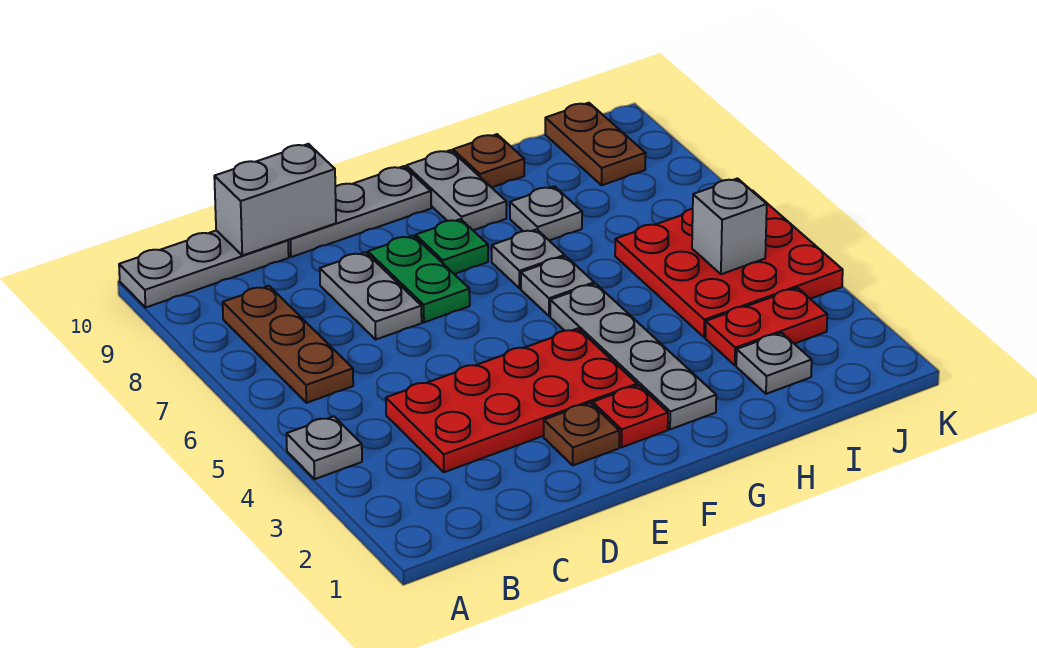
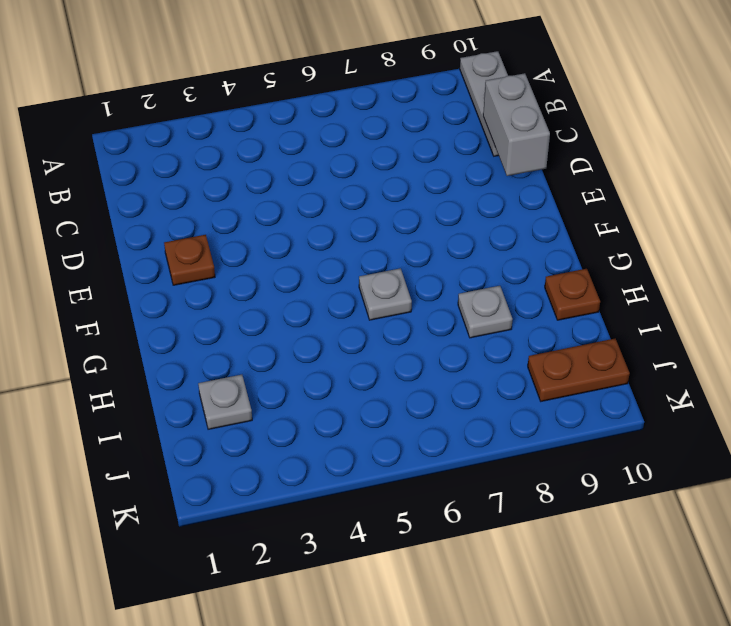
none -> grey plate A4 level 1
none -> brown plate B6:B8 level 1
none -> red plate C3:F4 level 1

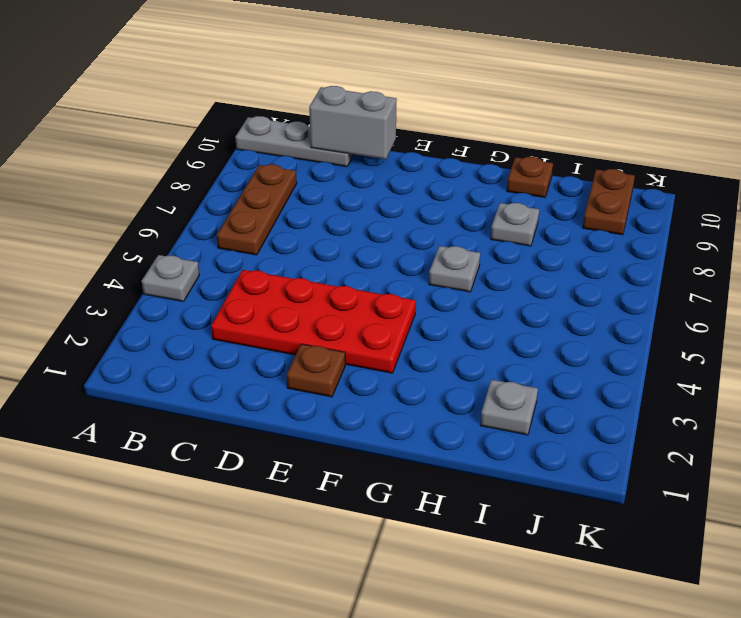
none -> grey plate D7:D8 level 1
none -> grey plate D10:F10 level 1
none -> green plate E7:E8 level 1

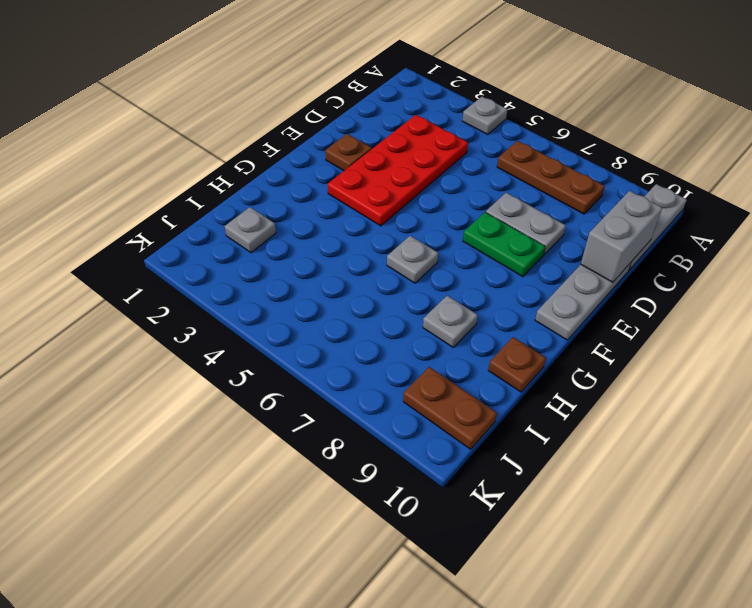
none -> red plate F2 level 1
none -> green plate F8 level 1
none -> grey plate G2:G5 level 1

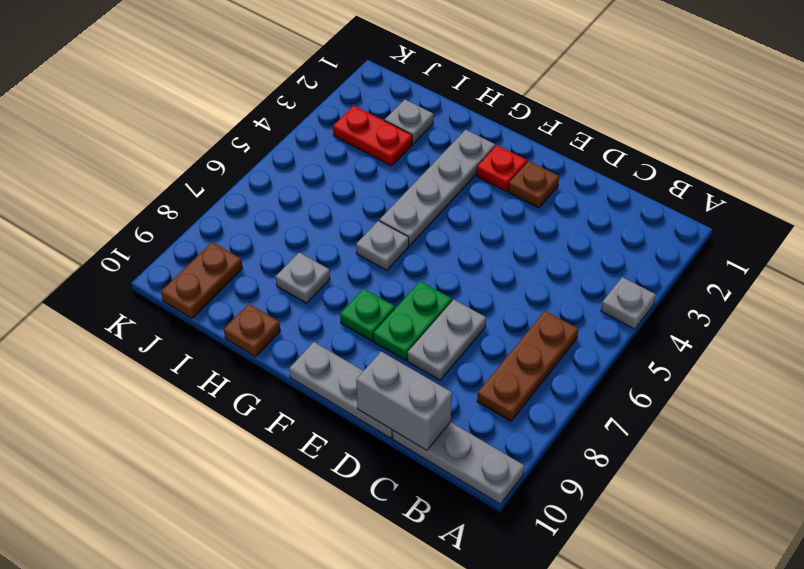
none -> red plate C3:F4 level 1
none -> grey plate G7 level 1
none -> grey plate G9:G10 level 1

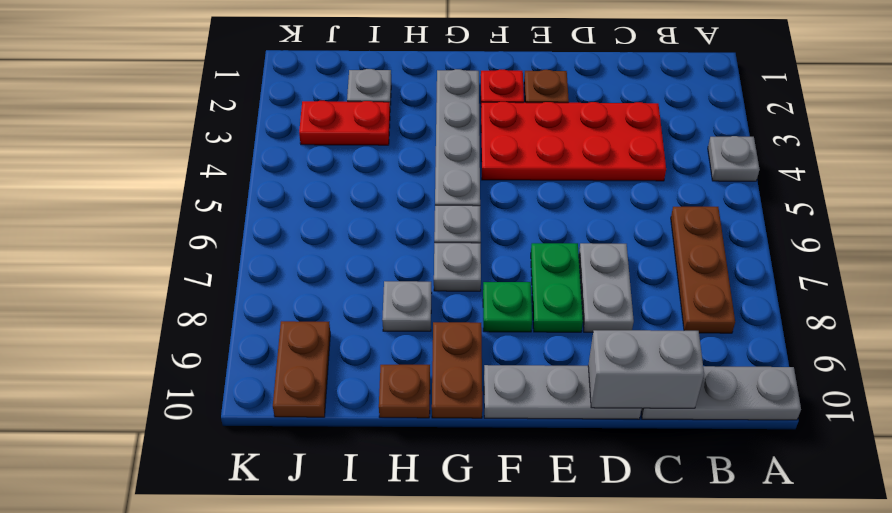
brown plate G9:G10 level 1 -> grey plate G9:G10 level 1
none -> red plate I4:K6 level 1
none -> grey brick J5 level 2

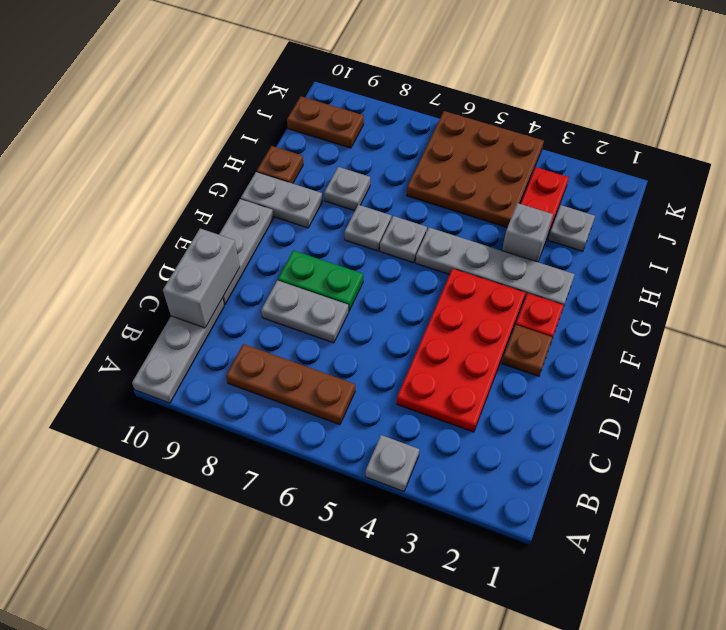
grey brick H3 level 1 -> grey brick J5 level 2
brown plate I4:K6 level 1 -> red plate I4:K6 level 1
none -> green plate F8 level 1

